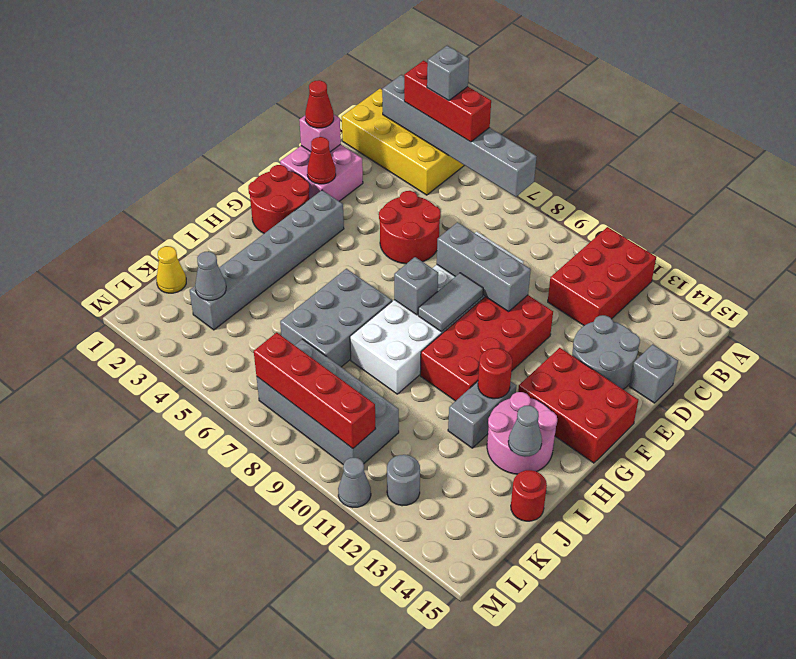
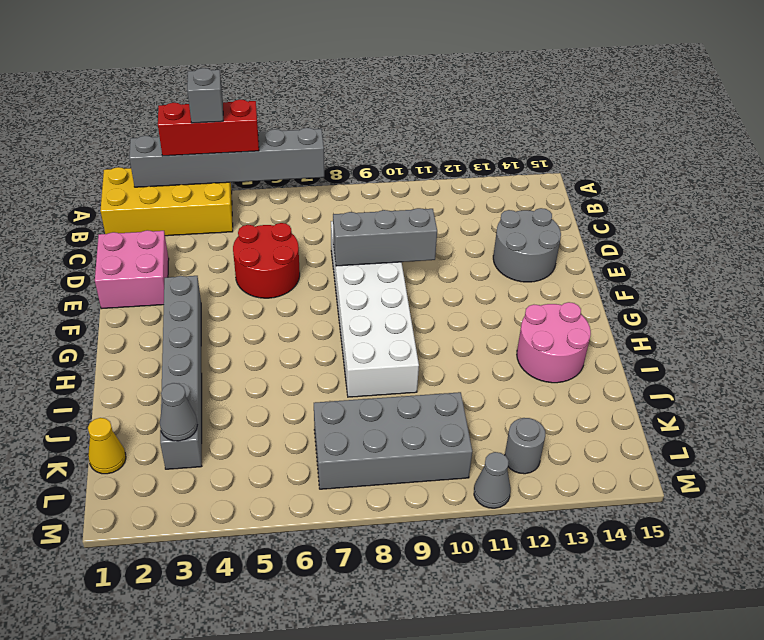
none -> red brick A11:C12 level 1
none -> grey brick D15 level 1
none -> red brick E10:H11 level 1
none -> red round brick F1:G2 level 1

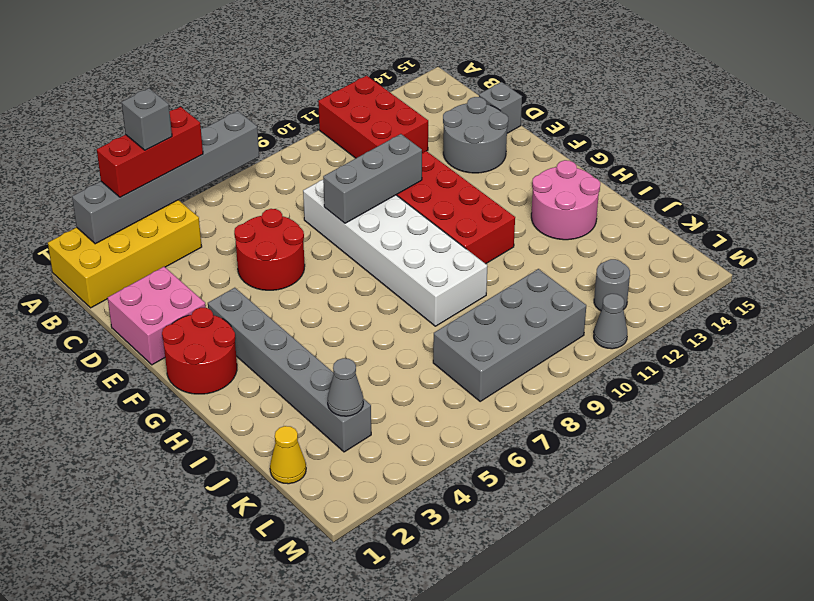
none -> red brick F13:G15 level 1
none -> grey brick H6:J7 level 1
none -> grey brick H12:I12 level 1
none -> red round brick J15 level 1

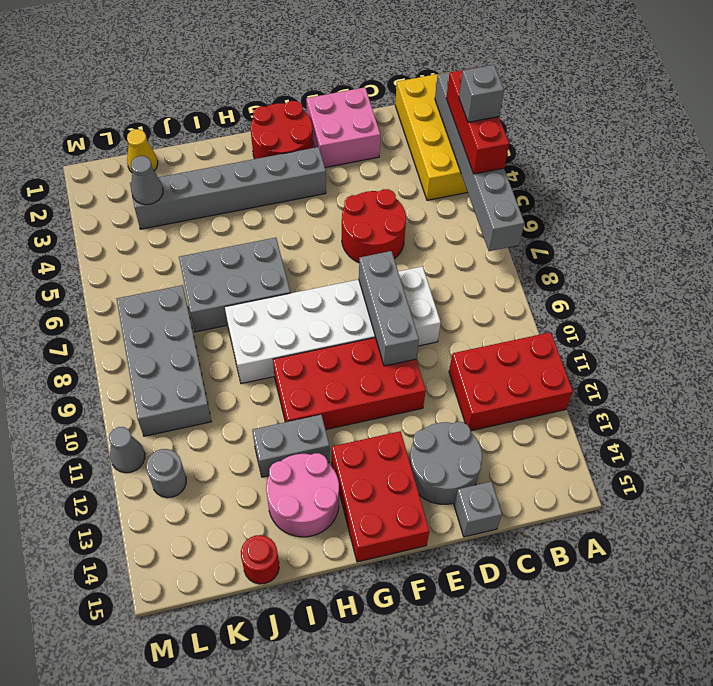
none -> pink brick D1 level 2
none -> red cone E2 level 2
none -> grey tile F9:G9 level 2
none -> grey brick G8 level 2

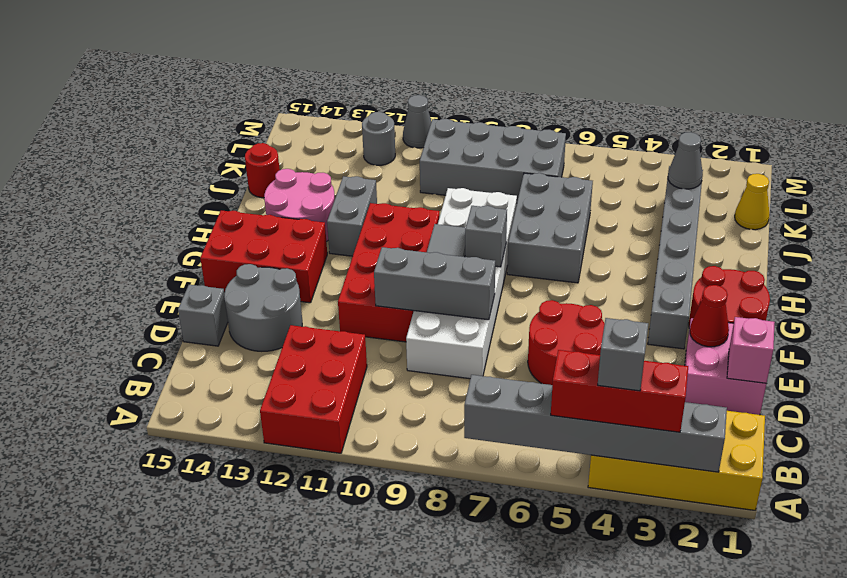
none -> red round brick H12 level 2
none -> grey cone I14 level 2
none -> red brick L7:L10 level 2
none -> red cone D1 level 3

